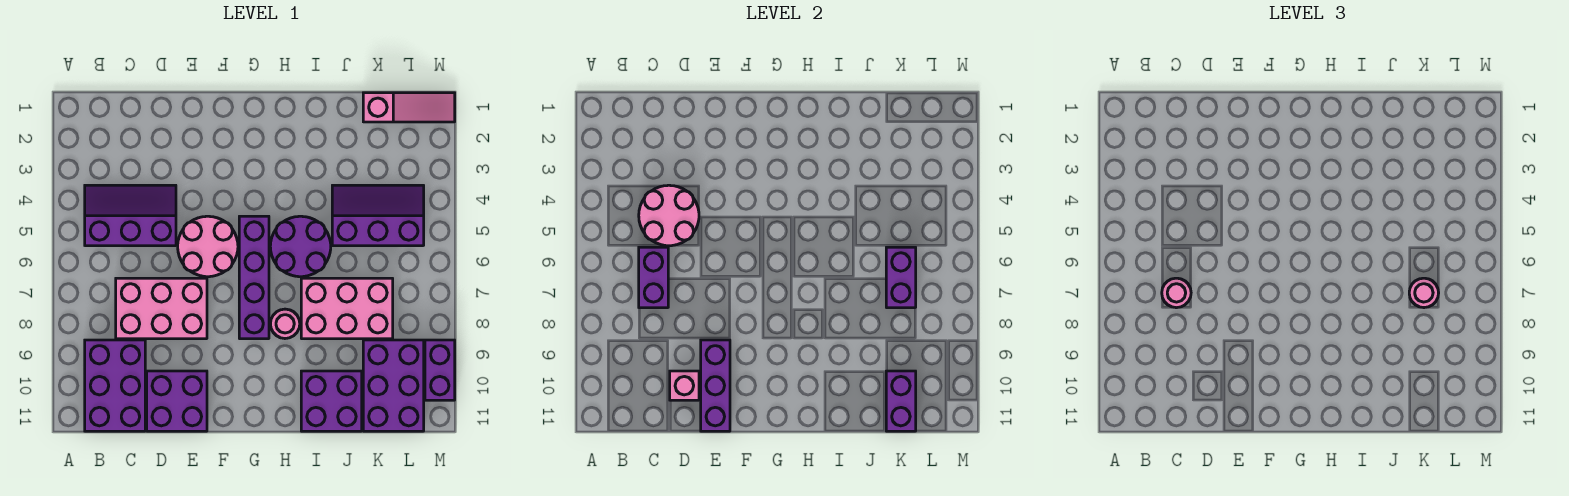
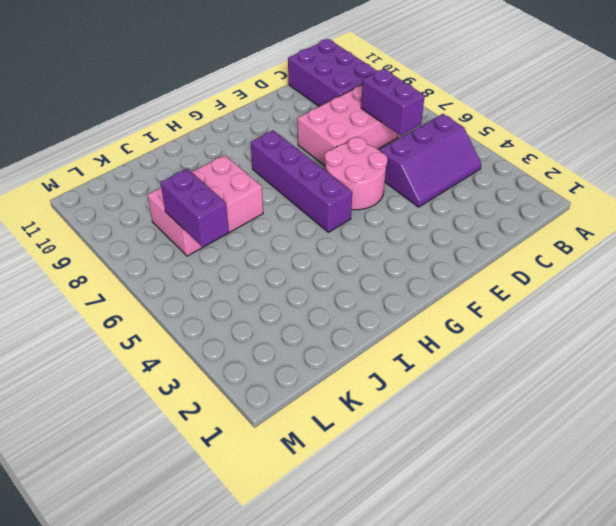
none -> purple brick D10:E11 level 1
none -> purple round brick H5:I6 level 1
none -> pink round brick H8 level 1

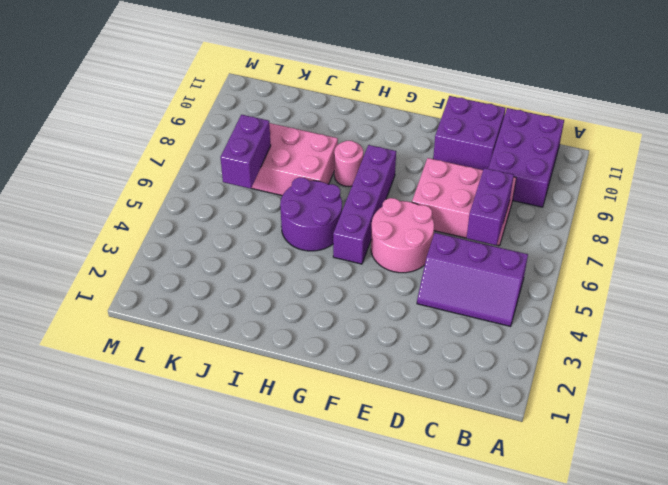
none -> purple brick I10:J11 level 1
none -> purple slope J4:L5 level 1 top 5
none -> pink slope K1:M1 level 1 top K

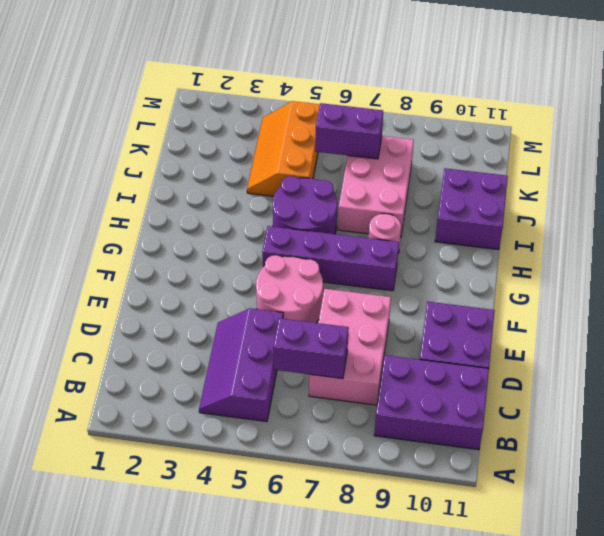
orange slope J4:L5 level 1 top 5 -> purple slope J4:L5 level 1 top 5
none -> pink slope K1:M1 level 1 top K
none -> purple brick K9:L11 level 1
none -> purple brick M9:M10 level 1

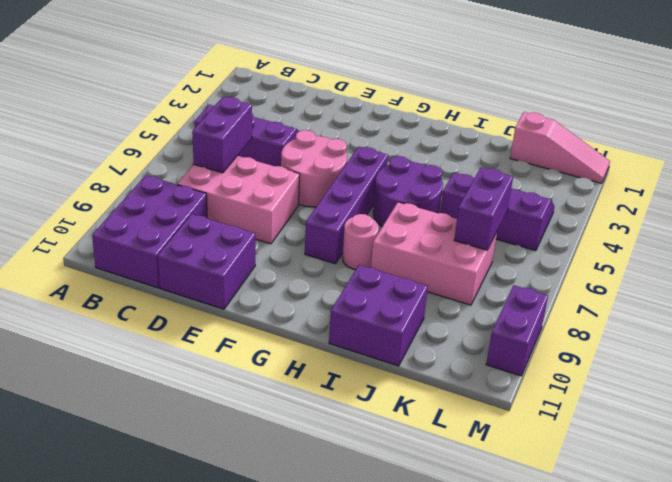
none -> purple brick K9:L11 level 1
none -> pink round brick C4:D5 level 2
none -> pink brick D10 level 2

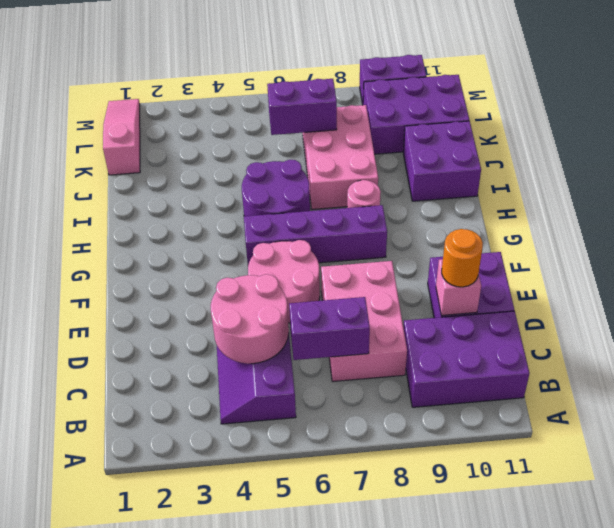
orange round brick D10 level 3 -> none
none -> purple slope J4:L5 level 1 top 5
none -> purple brick E9:E11 level 2
none -> purple brick K10:K11 level 2

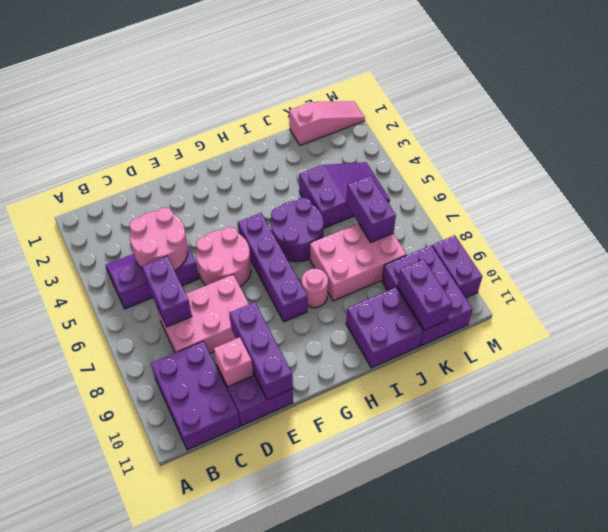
purple slope J4:L5 level 1 top J -> purple slope J4:L5 level 1 top 5
none -> pink round brick C7 level 3
none -> pink round brick K7 level 3

